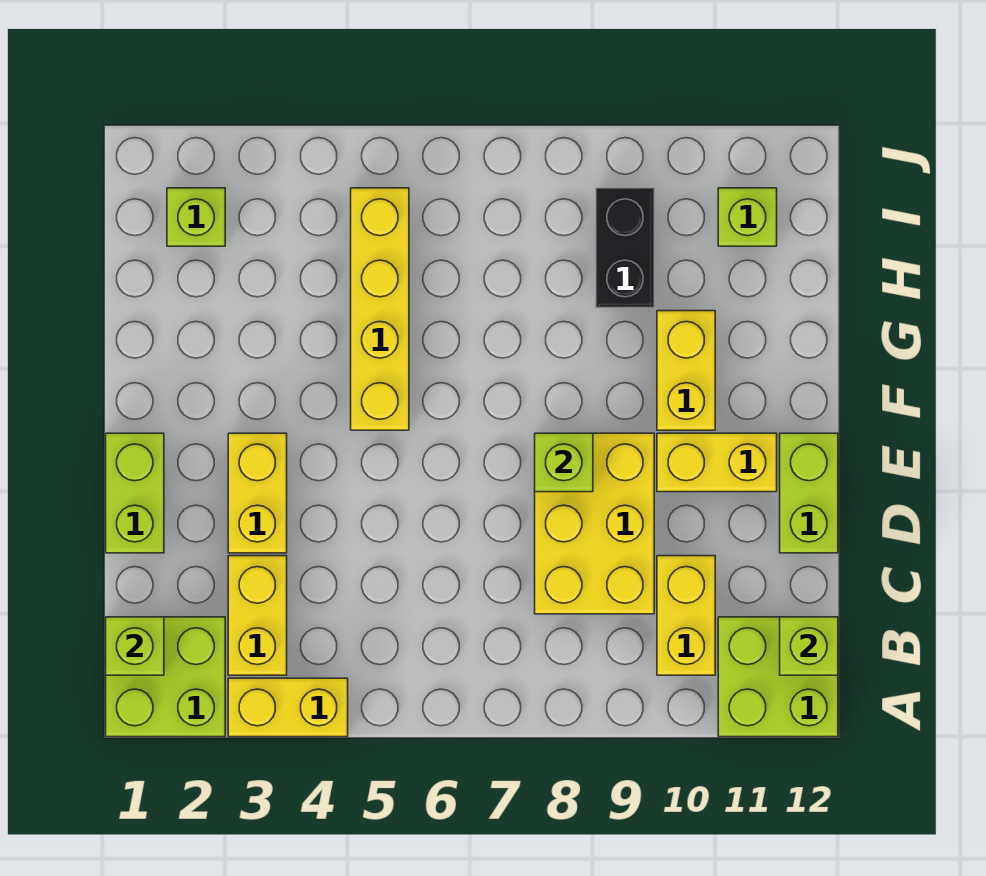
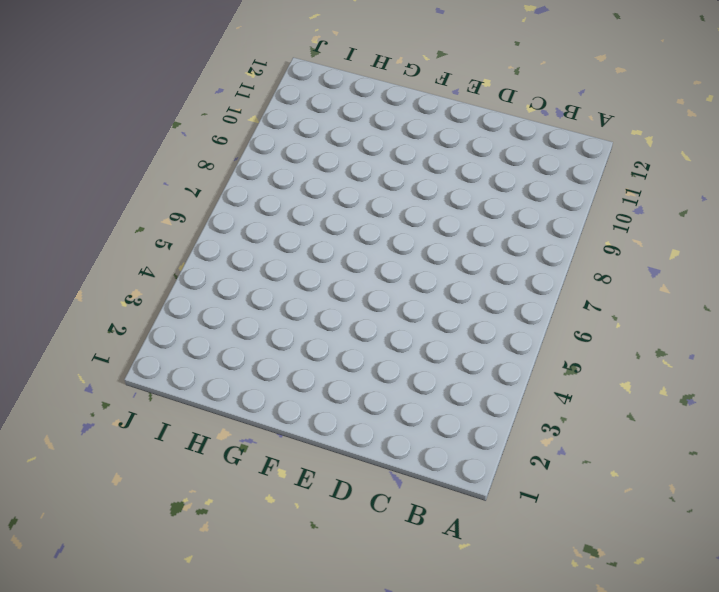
none -> lime brick A1:B2 level 1
none -> yellow brick A3:A4 level 1
none -> lime brick A11:B12 level 1

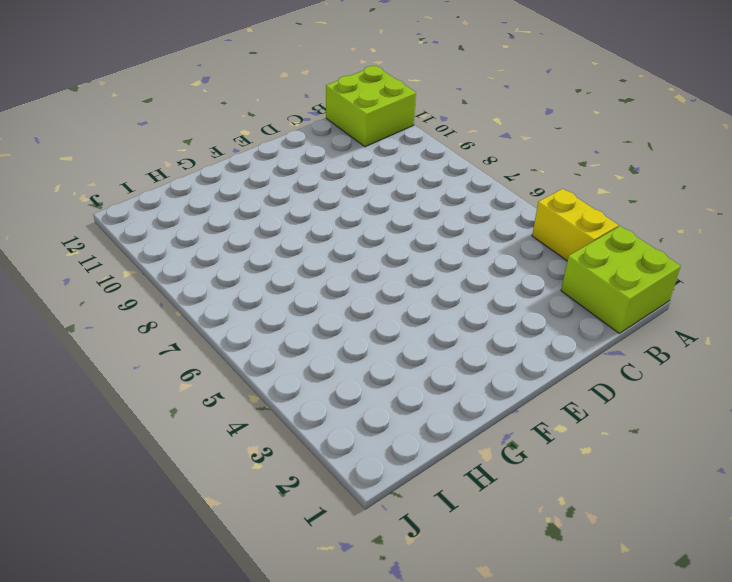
none -> yellow brick B3:C3 level 1
none -> yellow brick B10:C10 level 1
none -> yellow brick C8:E9 level 1

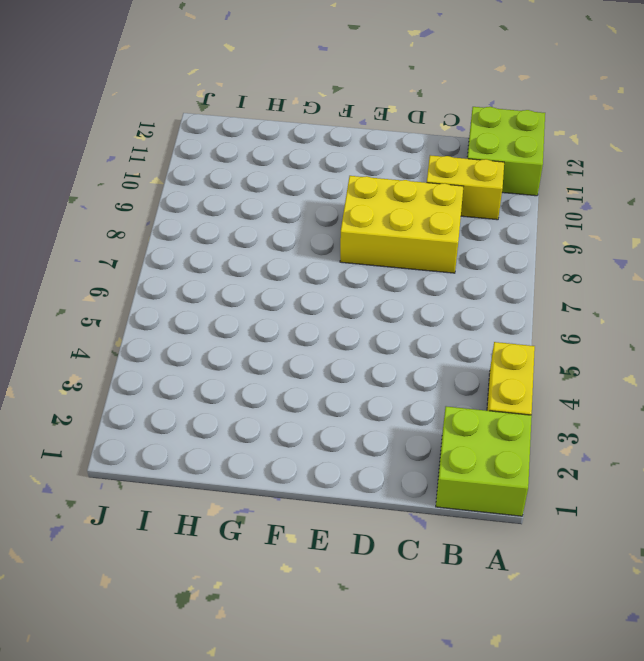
none -> yellow brick B3:C3 level 1
none -> lime brick D1:E1 level 1
none -> yellow brick D3:E3 level 1

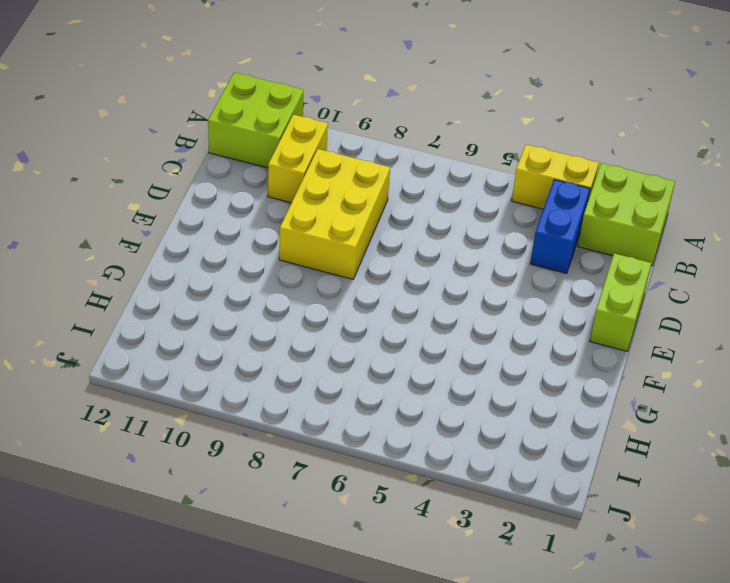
blue brick B3:C3 level 1 -> yellow brick B3:C3 level 1
none -> yellow brick D3:E3 level 1
none -> lime brick D12:E12 level 1
none -> yellow brick E10:E11 level 1

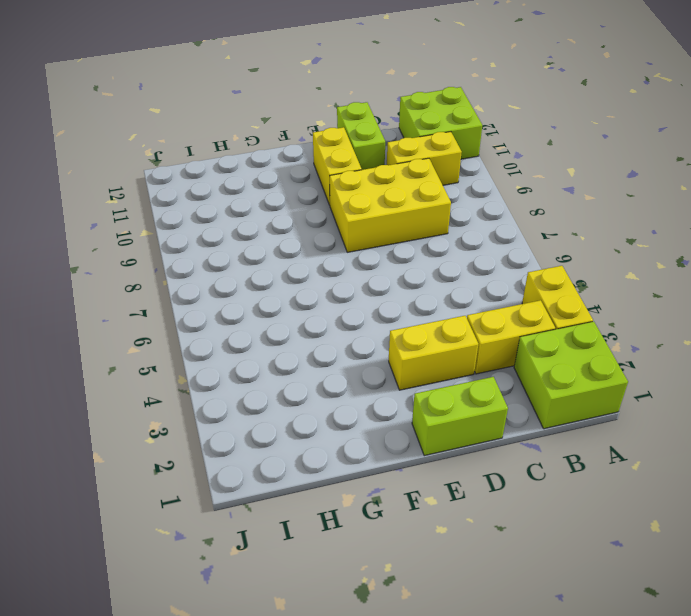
lime brick D11:D12 level 1 -> lime brick D12:E12 level 1
none -> yellow brick F5:I5 level 1
none -> yellow brick F10:G10 level 1
none -> black brick H9:I9 level 1

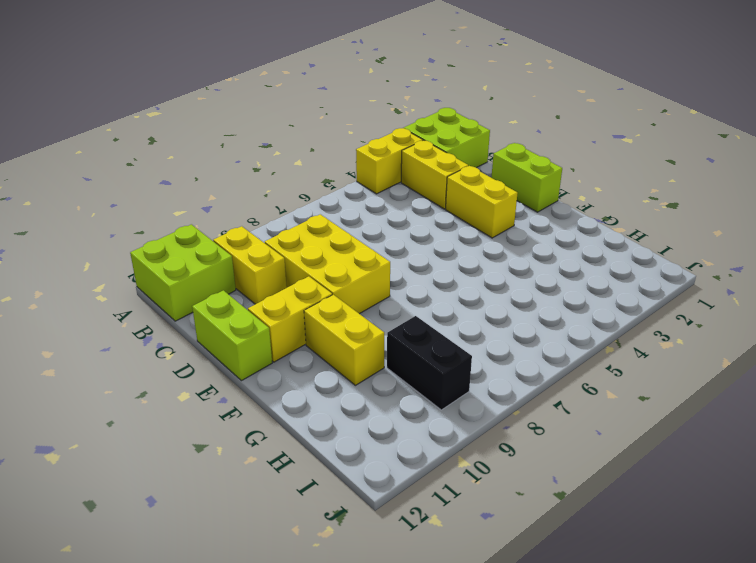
none -> yellow brick F5:I5 level 1
none -> lime brick I2 level 1
none -> lime brick I11 level 1

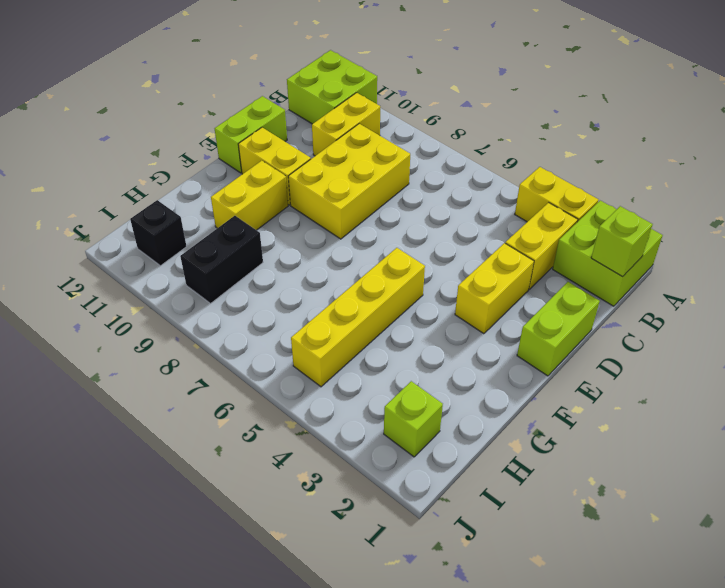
black brick I11 level 1 -> lime brick I11 level 1
none -> lime brick B12 level 2
none -> lime brick E8 level 2

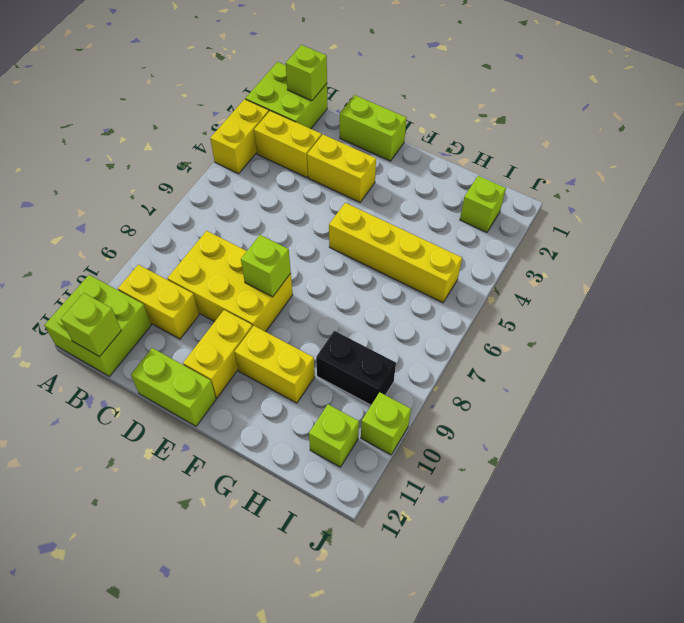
lime brick J10 level 1 -> none

